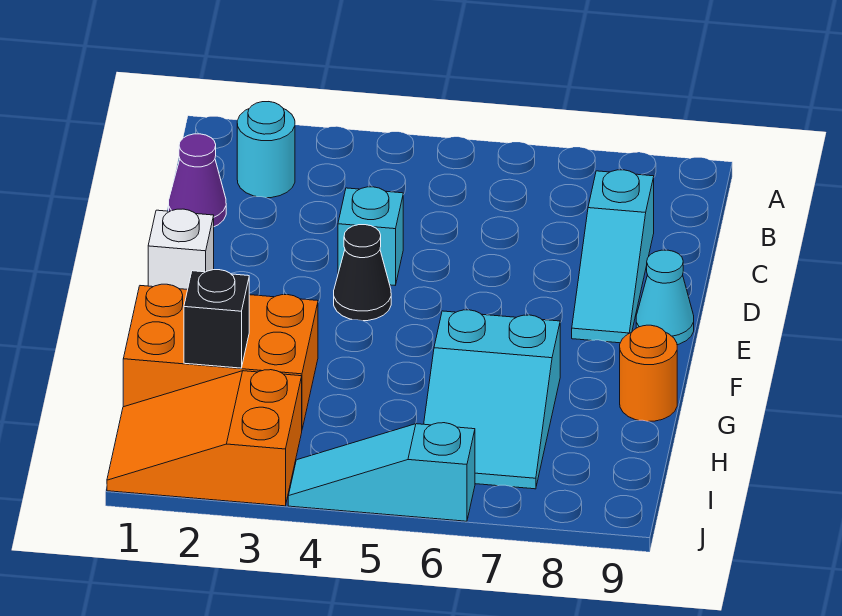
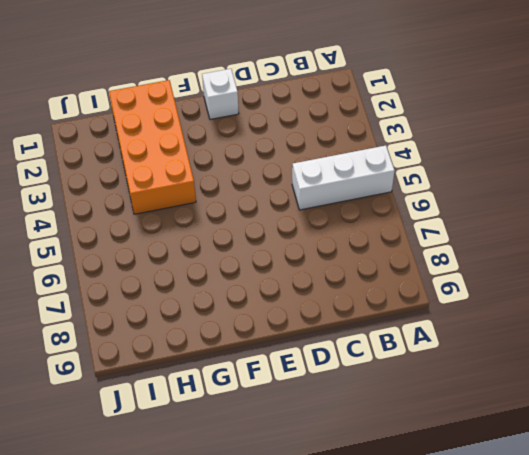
white brick A5:C5 level 1 -> none
orange brick G1:H4 level 1 -> orange brick G1:H3 level 1
none -> cyan round brick B2 level 1
none -> purple cone C1 level 1
none -> cyan slope C8:E8 level 1 top C

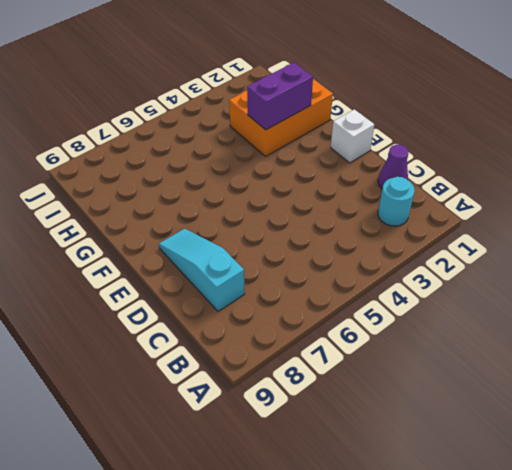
purple brick G2:G3 level 2 -> none
none -> cyan brick D4 level 1
none -> black cone E4 level 1
none -> cyan cone E9 level 1

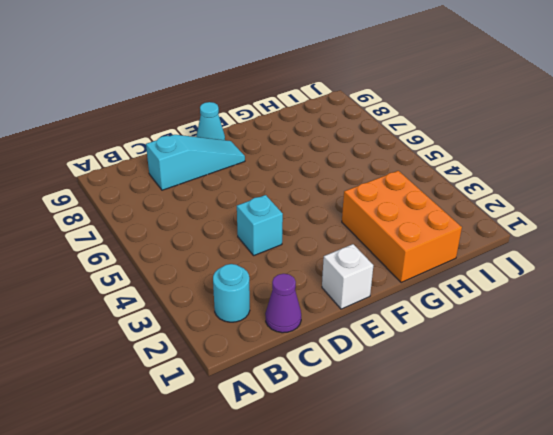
none -> black cone E4 level 1
none -> cyan slope G6:I7 level 1 top G
none -> orange round brick G9 level 1

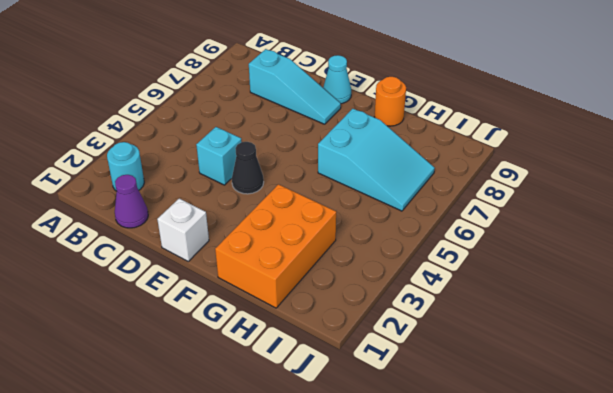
none -> orange slope I1:J3 level 1 top 3
none -> cyan slope J4:J6 level 1 top 6
none -> black brick H2 level 2

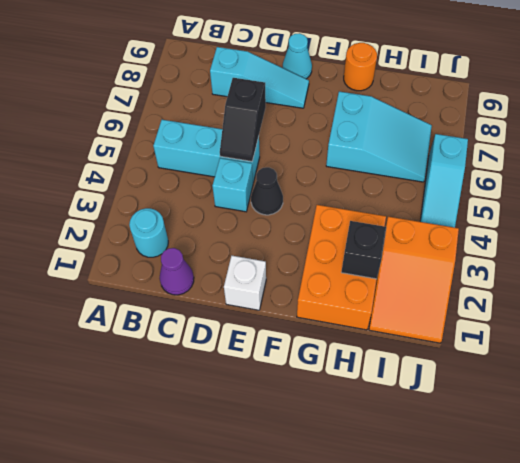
cyan brick B5:D5 level 1 -> none
black slope D5:D6 level 2 top 6 -> none

